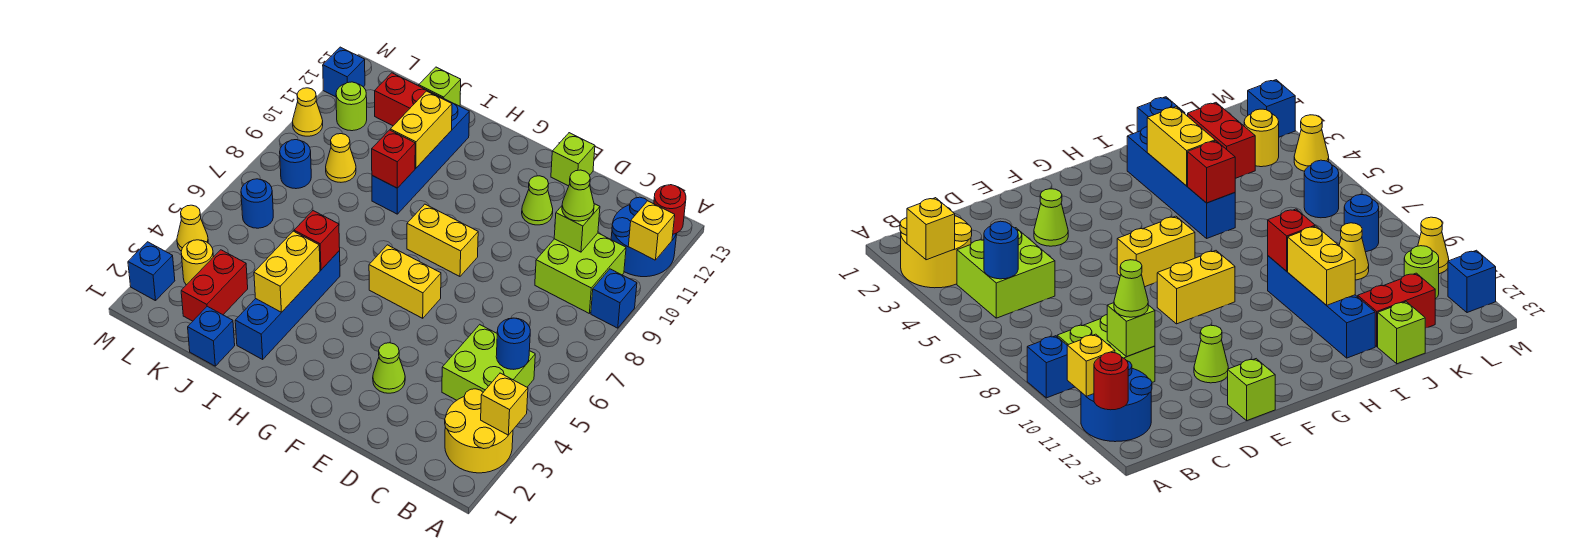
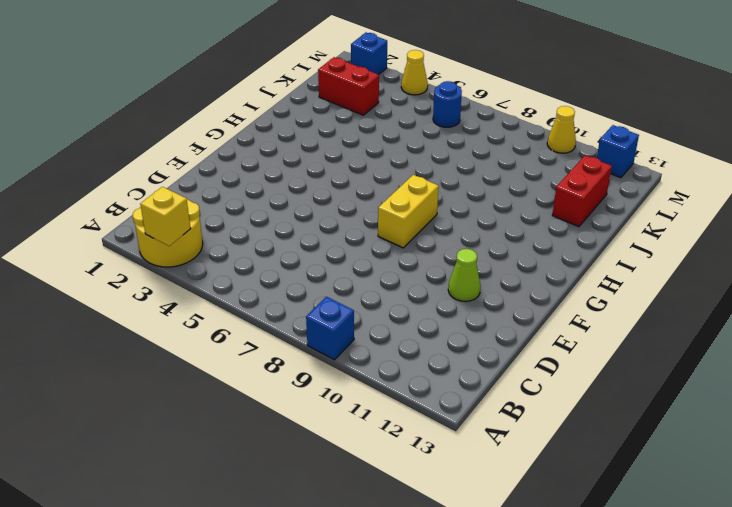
none -> blue round brick A11:B12 level 1
none -> lime brick B4:C5 level 1
none -> lime brick B9:C10 level 1
none -> lime cone E3 level 1

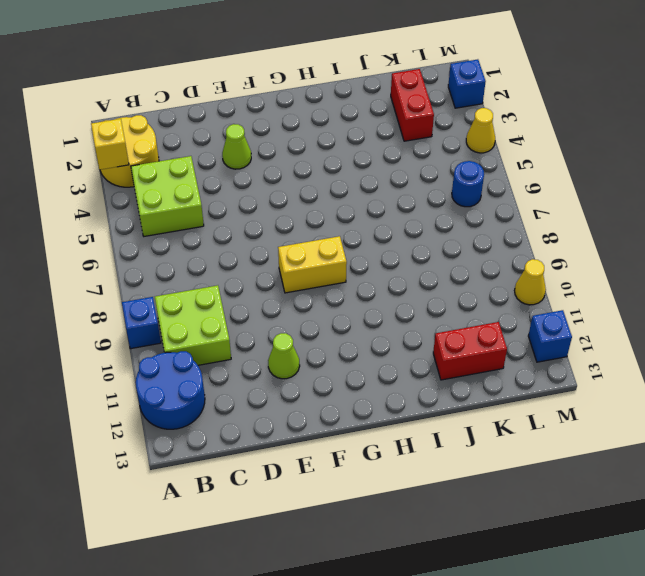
none -> lime brick E13 level 1
none -> yellow brick F6:G6 level 1
none -> blue brick I2:I5 level 1
none -> blue brick I9:I12 level 1

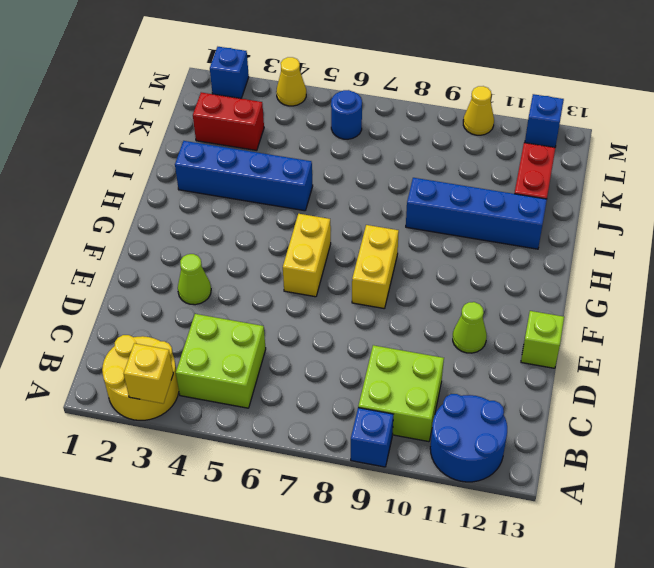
none -> blue brick J1 level 1
none -> lime brick J13 level 1
none -> yellow cone K9 level 1
none -> yellow round brick L3 level 1

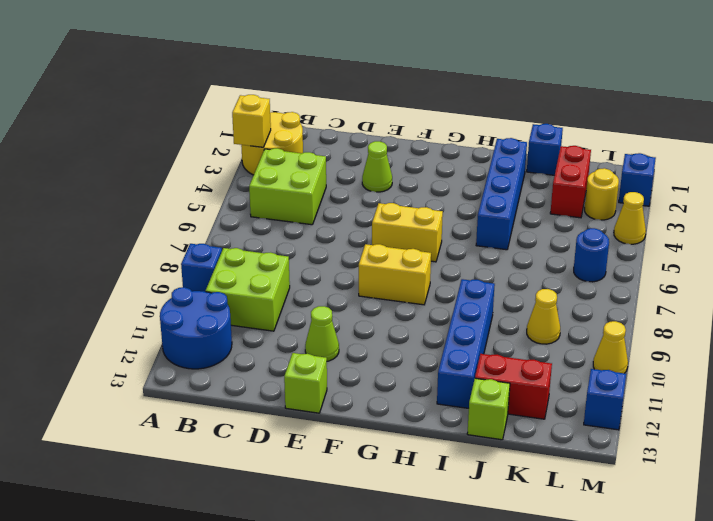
none -> blue round brick L8 level 1
none -> lime round brick L11 level 1
none -> yellow brick A11 level 2
none -> red round brick A12 level 2

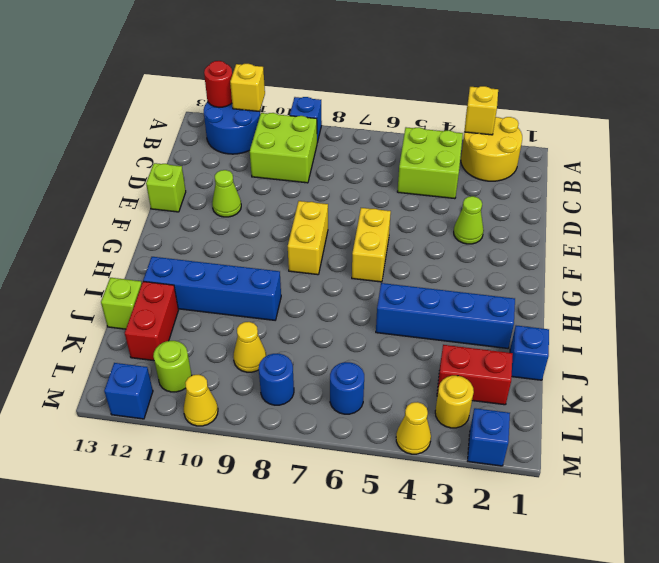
none -> blue round brick B5 level 2
none -> lime brick C10 level 2
none -> yellow brick I3:I4 level 2
none -> red brick I5 level 2

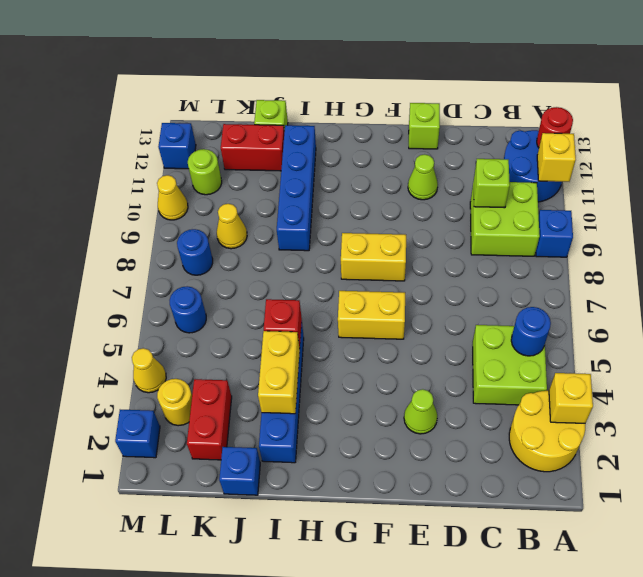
none -> red brick I9 level 2
none -> yellow brick I10:I11 level 2
none -> lime cone C10 level 3

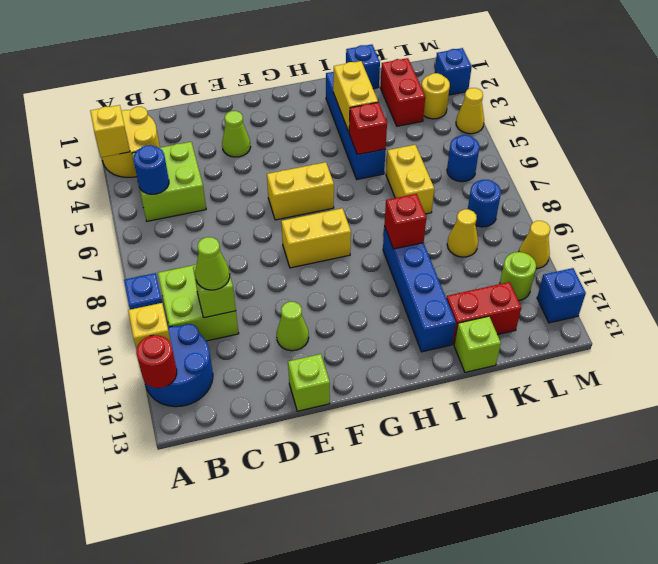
yellow brick J6:J7 level 1 -> yellow brick I10:I11 level 2

